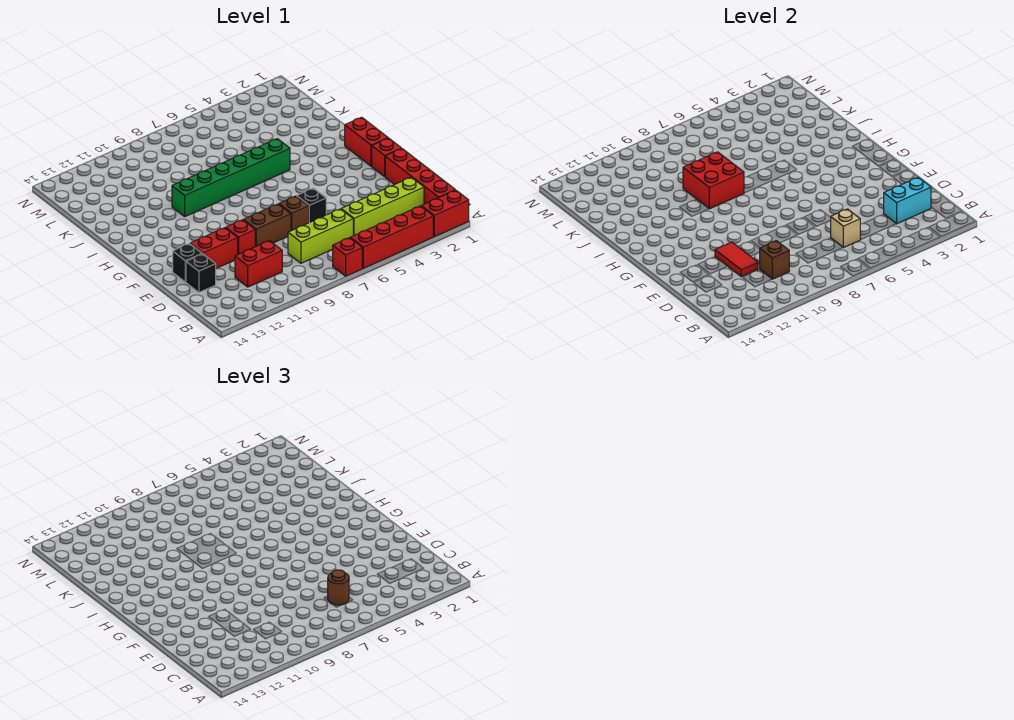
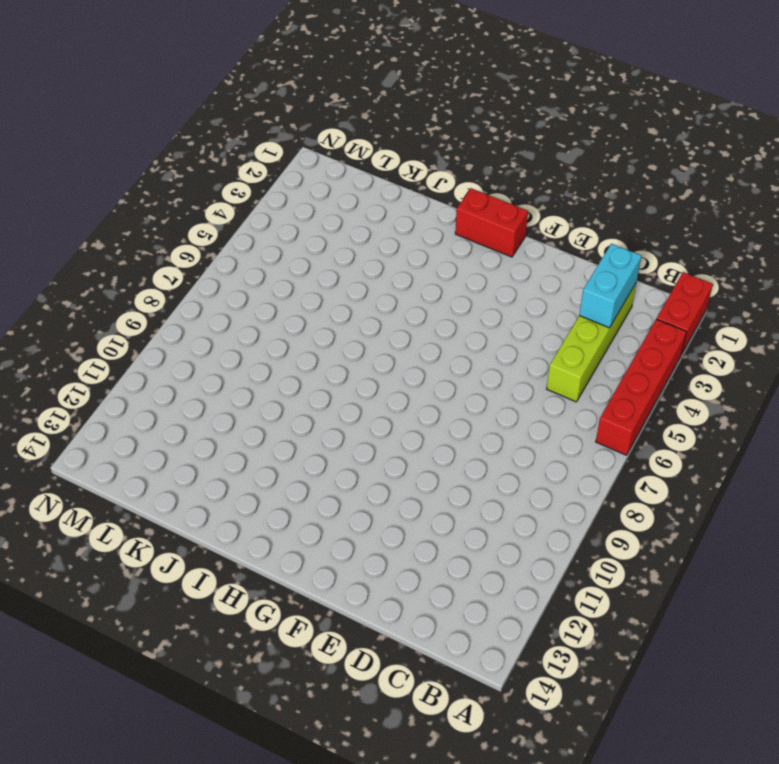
none -> red brick A7 level 1
none -> red brick B1:E1 level 1
none -> lime brick C6:C8 level 1

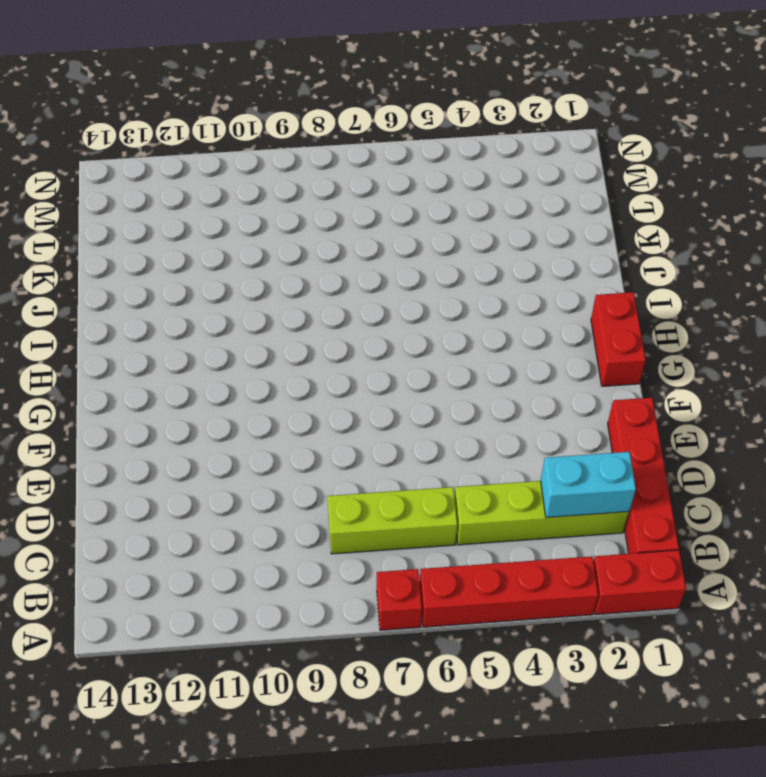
none -> red brick C10:C11 level 1
none -> black brick D13 level 1
none -> black brick E6 level 1

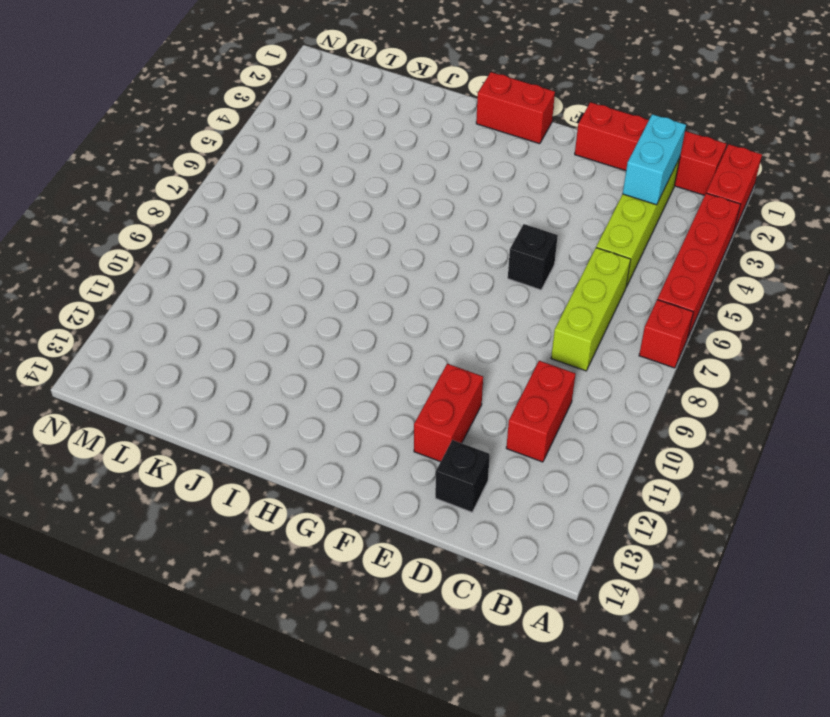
none -> brown brick E7 level 1
none -> brown brick E8:E9 level 1
none -> red brick E10 level 1

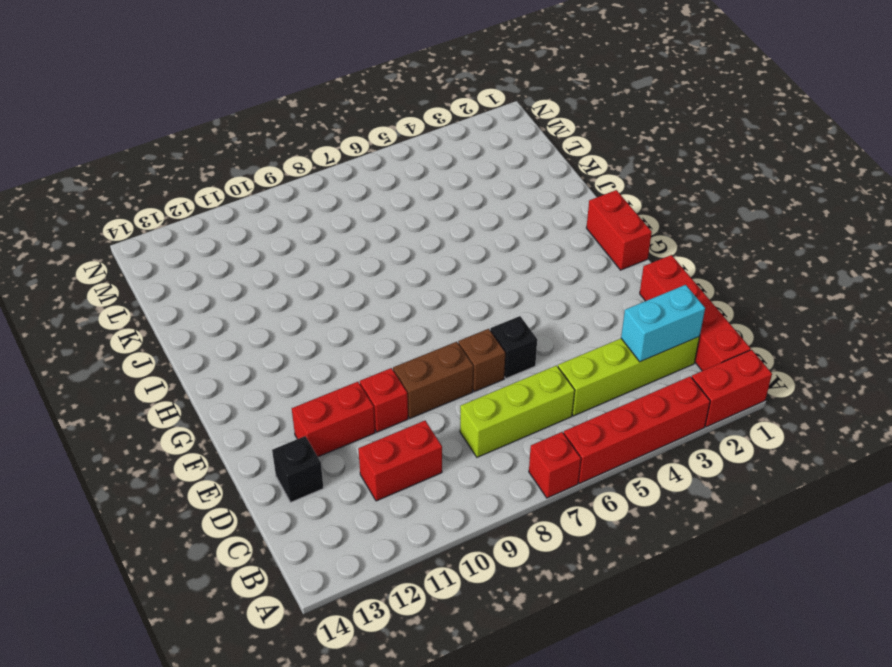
none -> black brick E13 level 1
none -> red brick F1 level 1
none -> green brick I5:I10 level 1

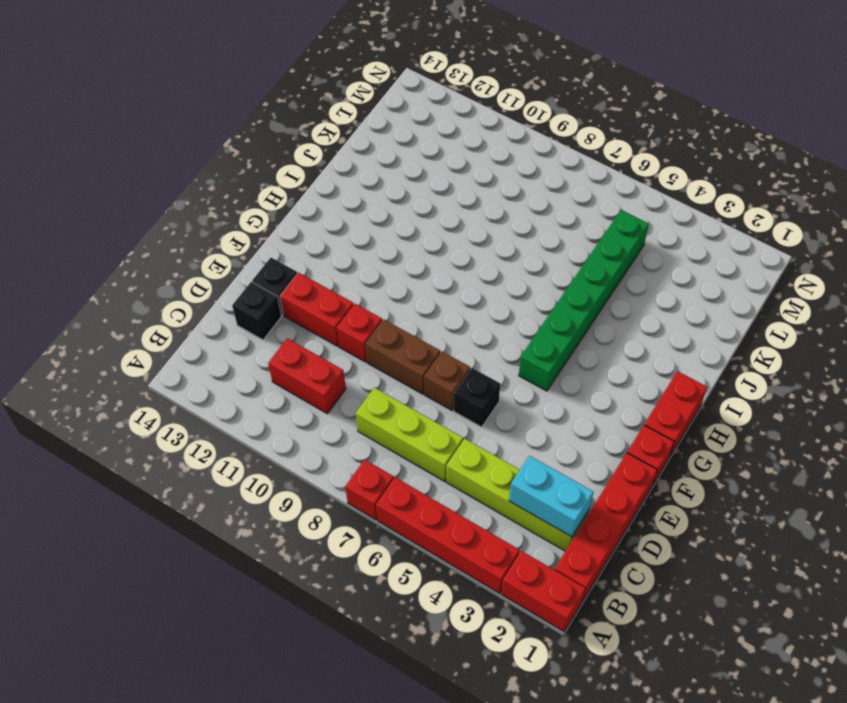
green brick G5:L5 level 1 -> green brick I5:I10 level 1
none -> tan brick C6 level 2
none -> brown brick C10 level 2
none -> red tile D11:E11 level 2

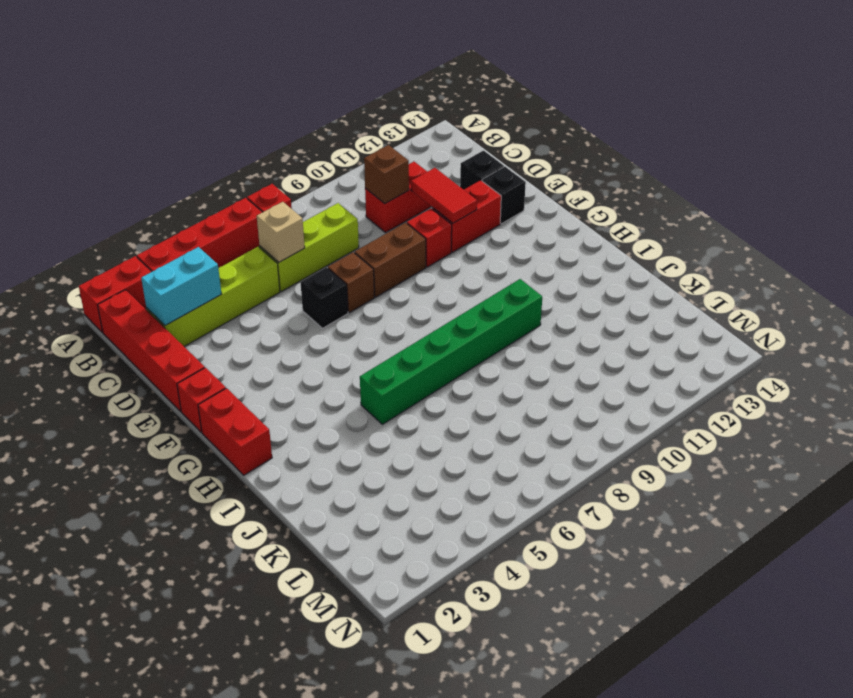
none -> red brick I8:J9 level 2
none -> brown round brick C6 level 3

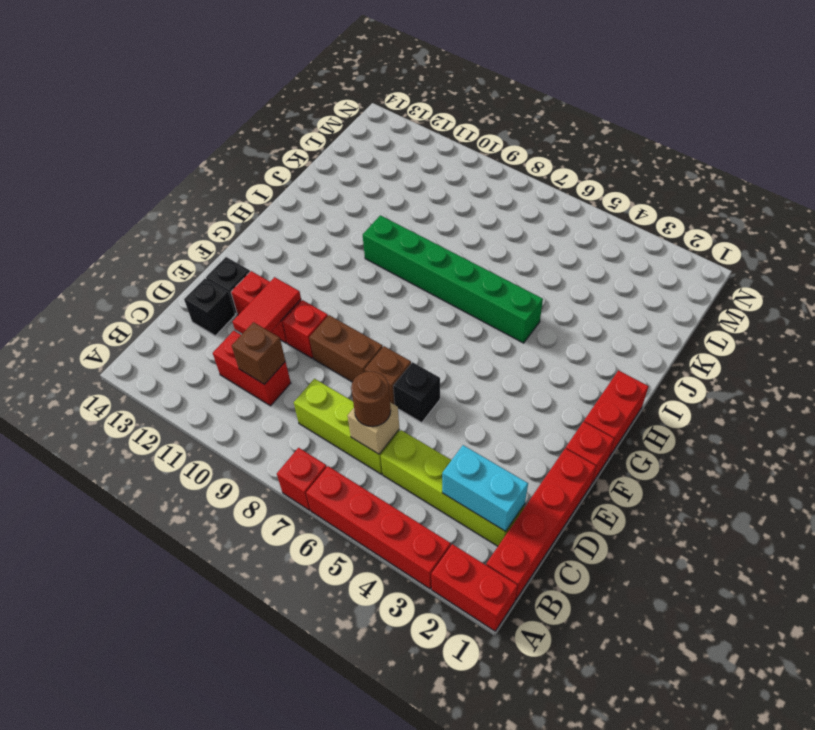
none -> red brick I8:J9 level 2

